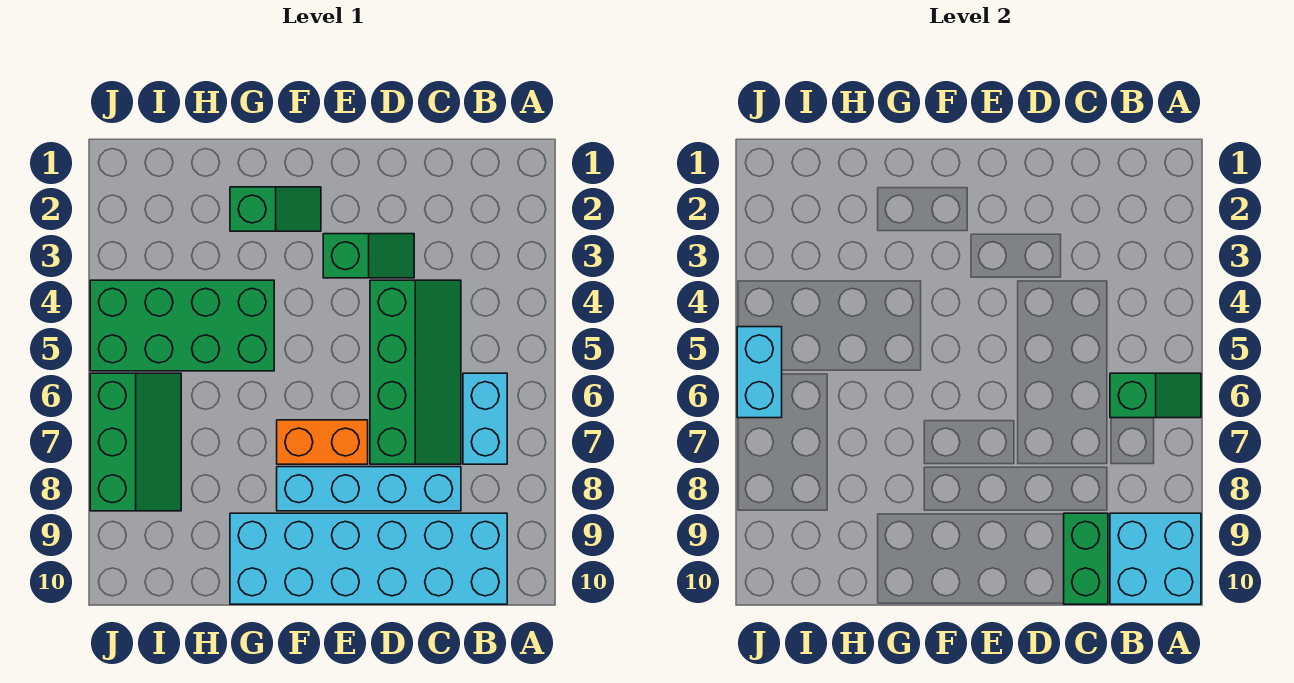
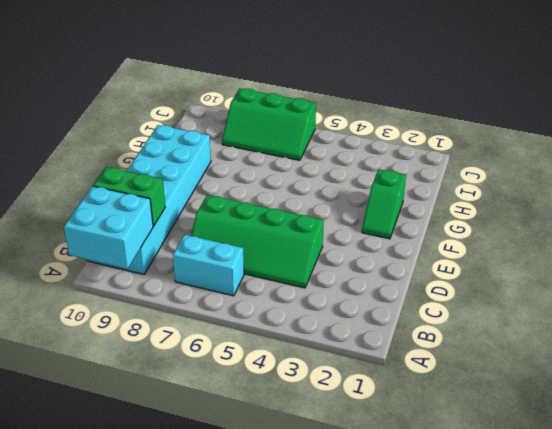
none -> cyan brick C8:F8 level 1
none -> green slope D3:E3 level 1 top E
none -> orange brick E7:F7 level 1

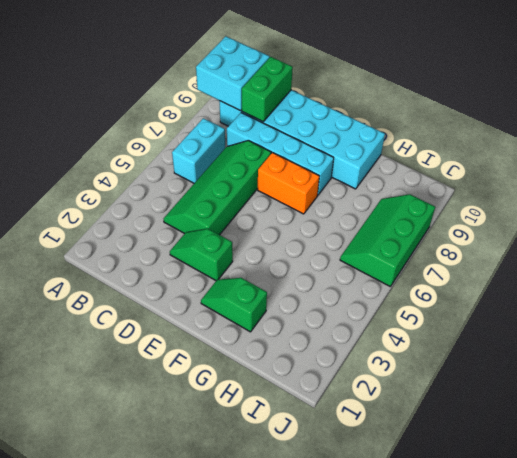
none -> green brick G4:J5 level 1
none -> green slope A6:B6 level 2 top B
none -> cyan brick J5:J6 level 2

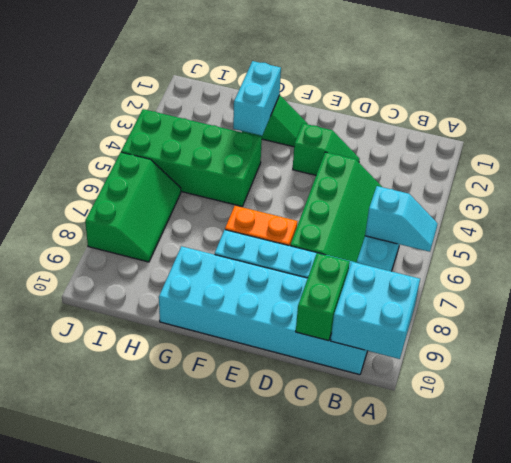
cyan slope A6:B6 level 2 top B -> green slope A6:B6 level 2 top B
cyan brick G2:G3 level 2 -> cyan brick J5:J6 level 2

